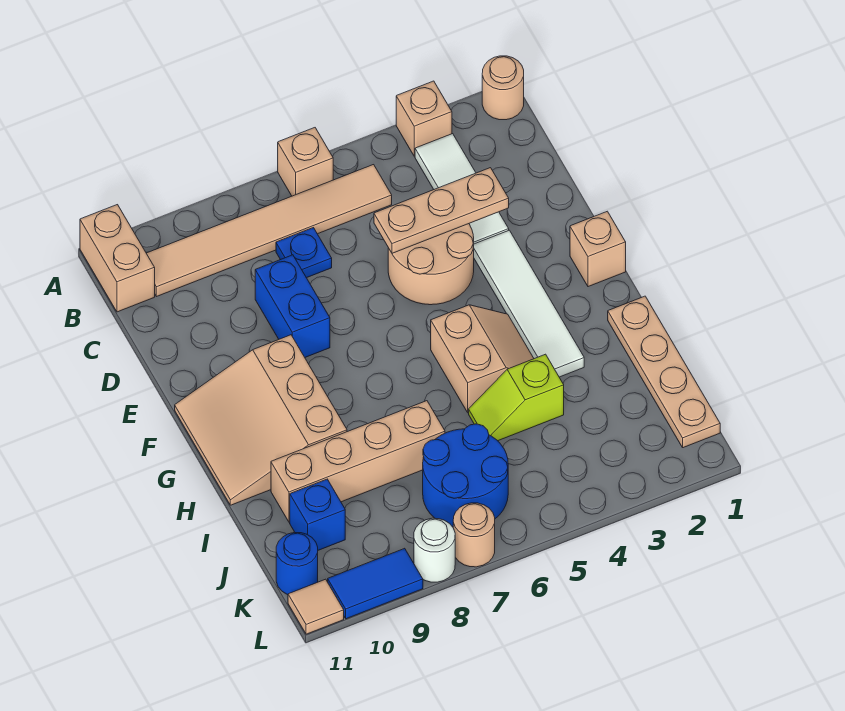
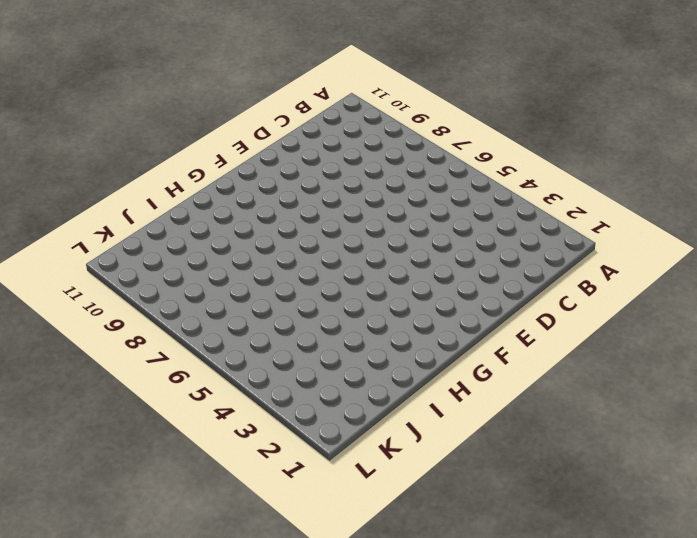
none -> tan round brick A1 level 1
none -> tan brick A3 level 1
none -> tan brick A6 level 1

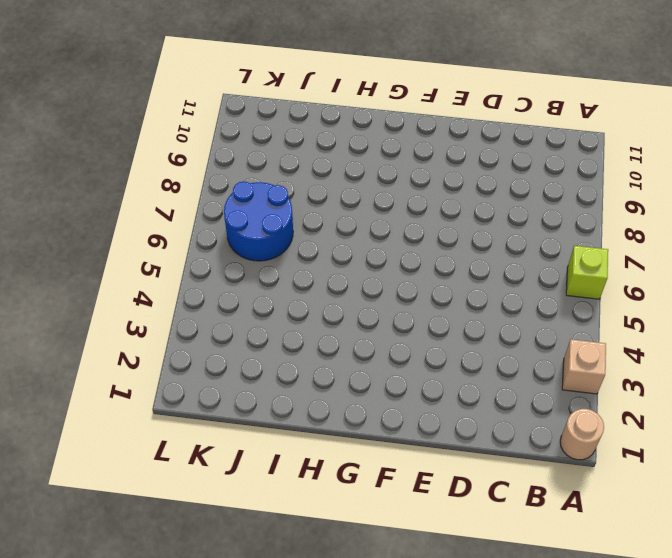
lime brick A6 level 1 -> tan brick A6 level 1
none -> tan brick A11:B11 level 1
none -> white tile B3:D3 level 1
none -> tan tile B5:B10 level 1

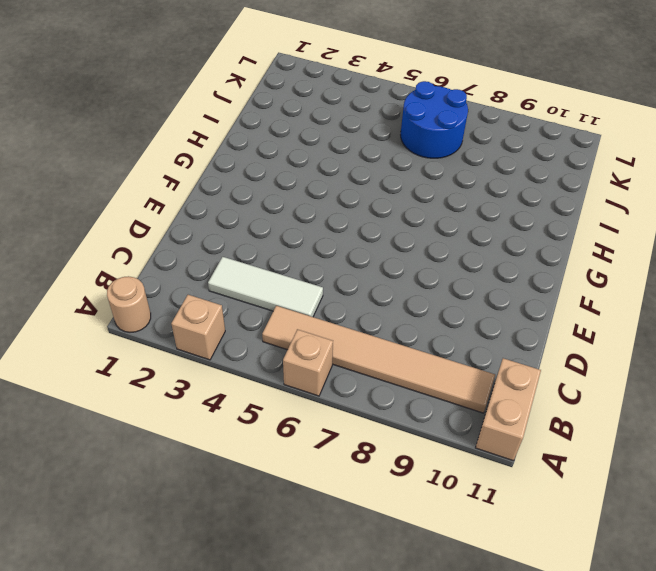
white tile C3:C5 level 1 -> white tile B3:D3 level 1
none -> blue plate C7 level 1
none -> tan round brick D4:E5 level 1
none -> blue brick D8:E8 level 1

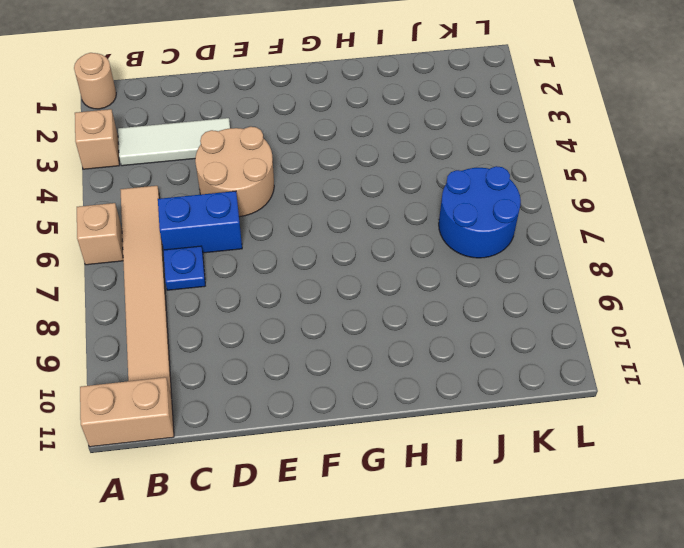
blue brick C6:D6 level 1 -> blue brick D8:E8 level 1
none -> white tile E3:H3 level 1
none -> tan brick F1 level 1
none -> tan slope F9:H11 level 1 top 9

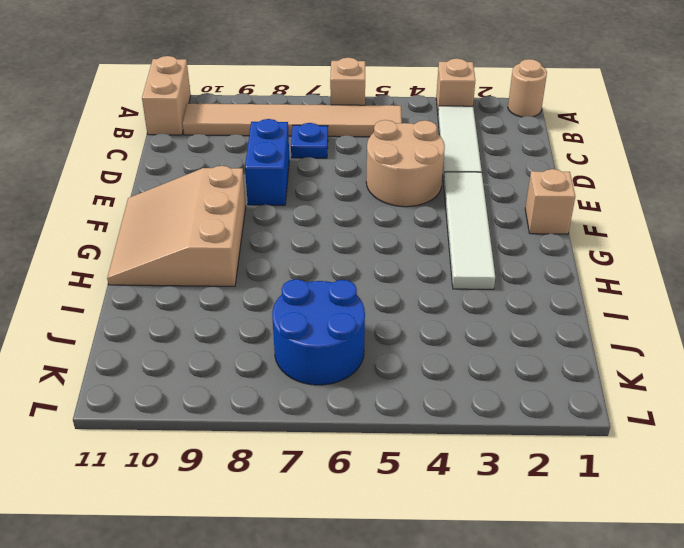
none -> tan slope G4:H5 level 1 top 5
none -> tan plate H1:K1 level 1
none -> lime slope I4:I5 level 1 top 4

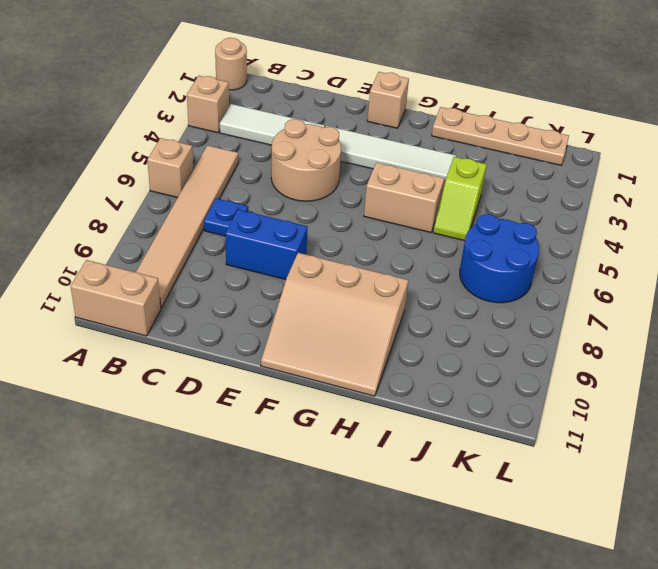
none -> tan brick I7:I10 level 1
none -> blue brick J10 level 1
none -> blue round brick K11 level 1

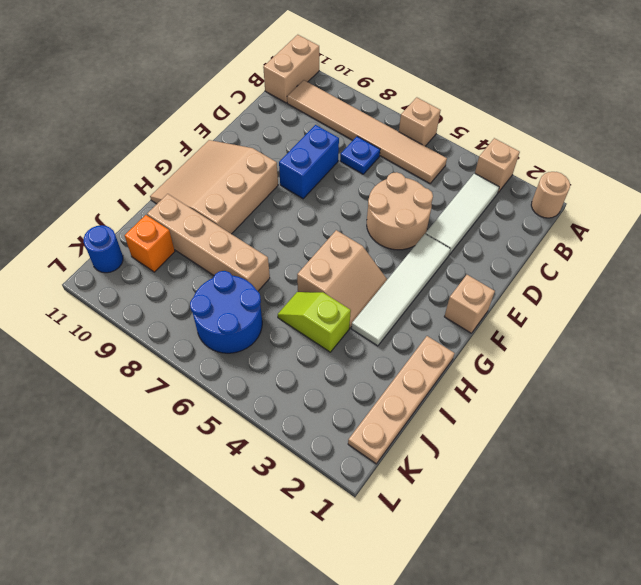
orange brick J10 level 1 -> blue brick J10 level 1
none -> tan round brick L7 level 1
none -> white round brick L8 level 1
none -> blue tile L9:L10 level 1

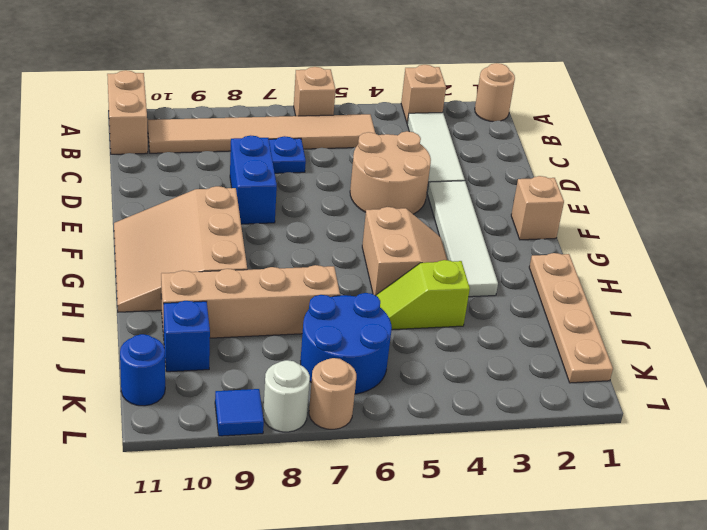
blue tile L9 level 1 -> blue tile L9:L10 level 1
none -> tan tile L11 level 1
none -> tan plate D3:D5 level 2

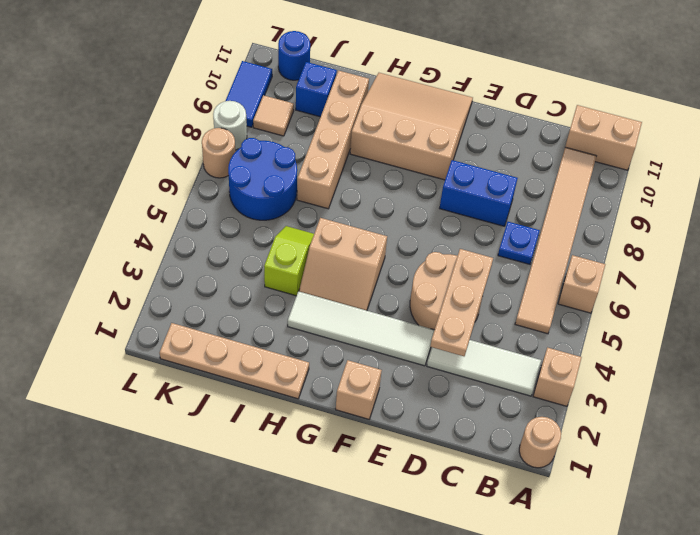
tan tile K9 level 1 -> tan tile L11 level 1

